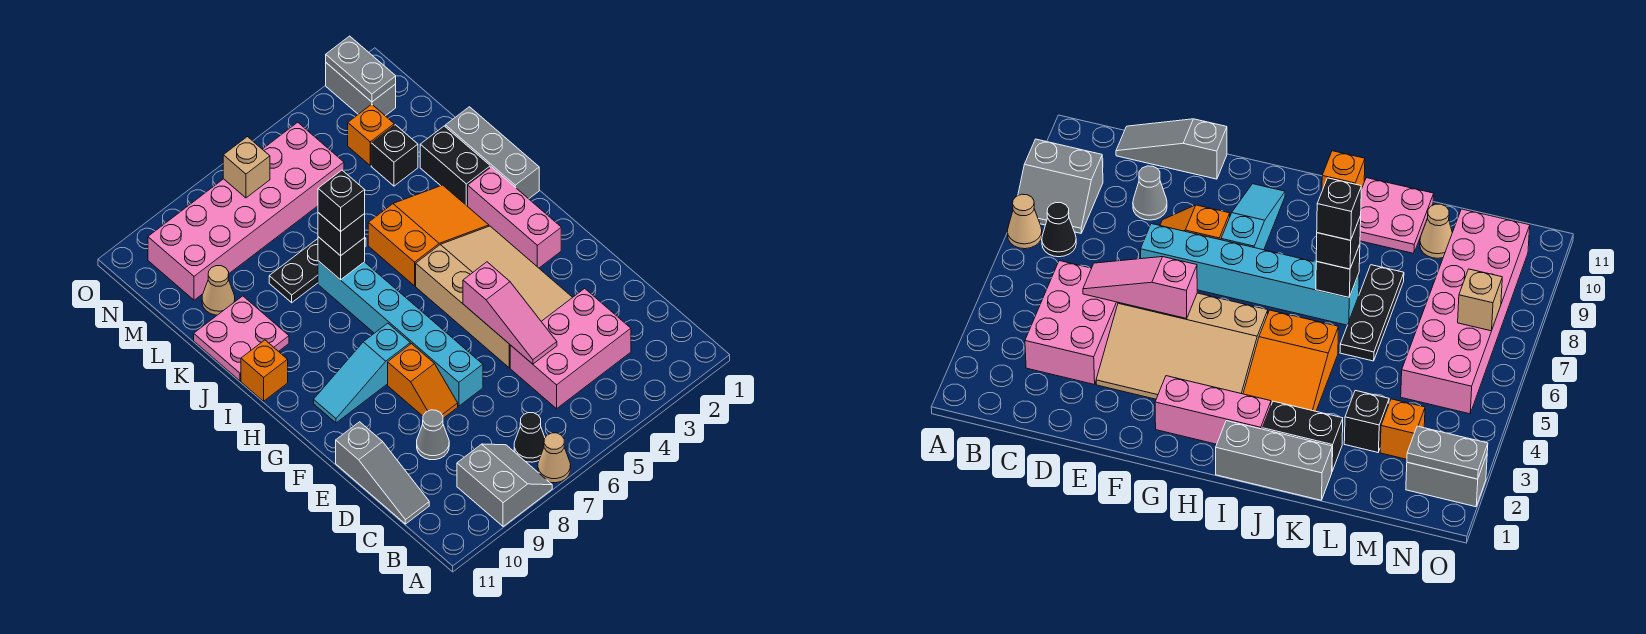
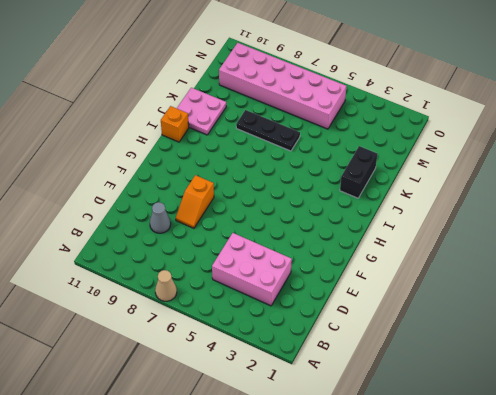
none -> grey slope A8:B9 level 1 top 9
none -> black cone B7 level 1
none -> grey slope C11:E11 level 1 top E

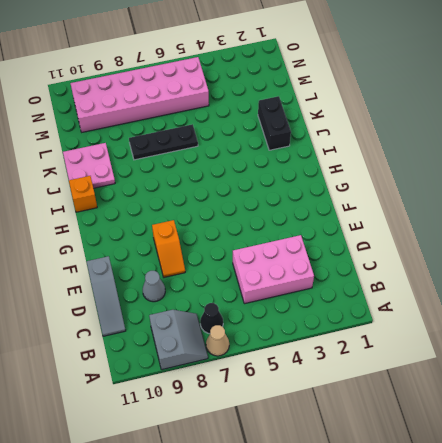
none -> tan slope E3:H5 level 1 top 5
none -> cyan brick E7:J7 level 1
none -> pink brick G2:I2 level 1

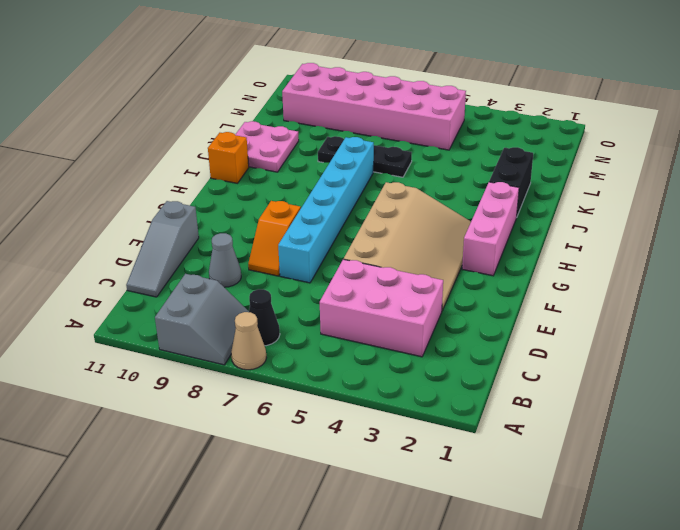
none -> cyan slope G8:G10 level 1 top 8
none -> grey brick I1:K1 level 1
none -> orange slope I3:J5 level 1 top 5

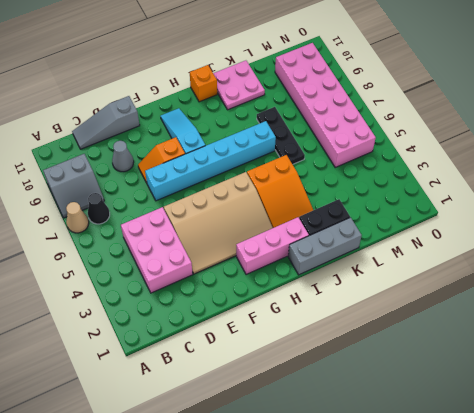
none -> black brick L3 level 1
none -> tan cone L10 level 1
none -> orange brick M3 level 1

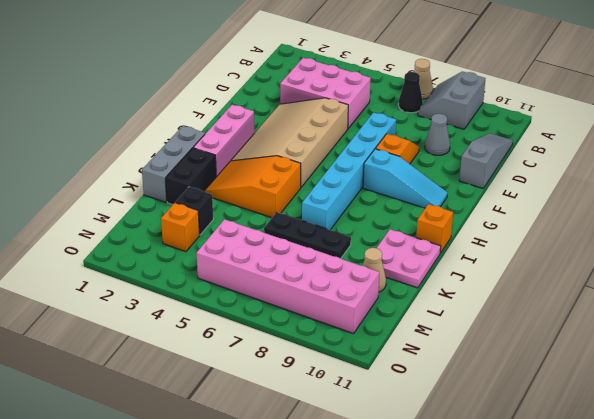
none -> grey brick N2:O2 level 1
none -> pink slope D5:F5 level 2 top F
none -> black brick J7 level 2

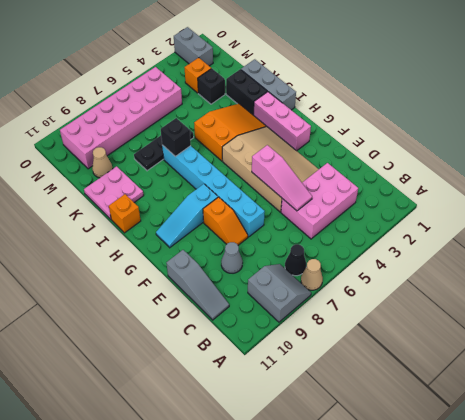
none -> grey plate N2:O2 level 2
none -> tan brick N7 level 2
none -> black brick J7 level 3

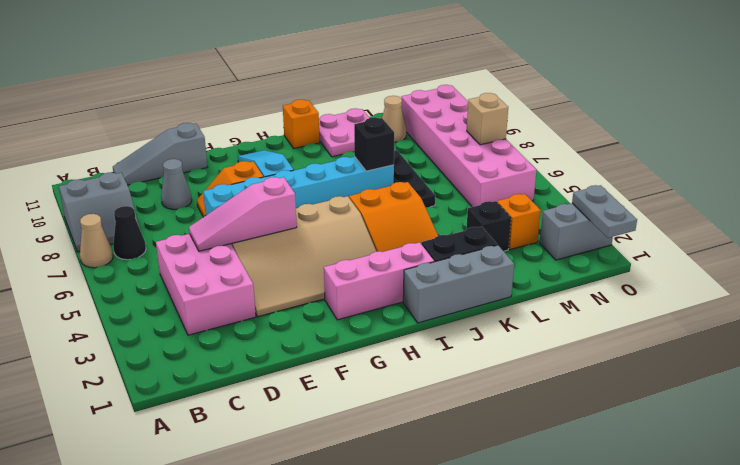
grey plate O1:O2 level 2 -> grey plate N2:O2 level 2
none -> black brick J7 level 3
none -> black brick J7 level 4

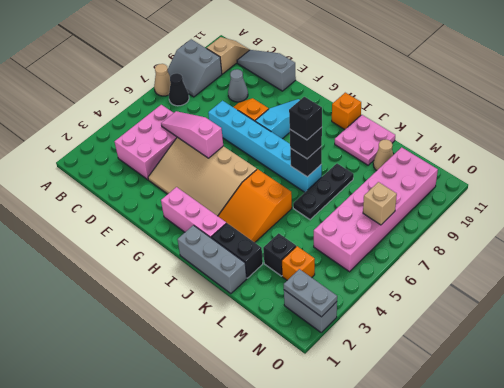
tan slope B10:B11 level 1 top 10 -> none

